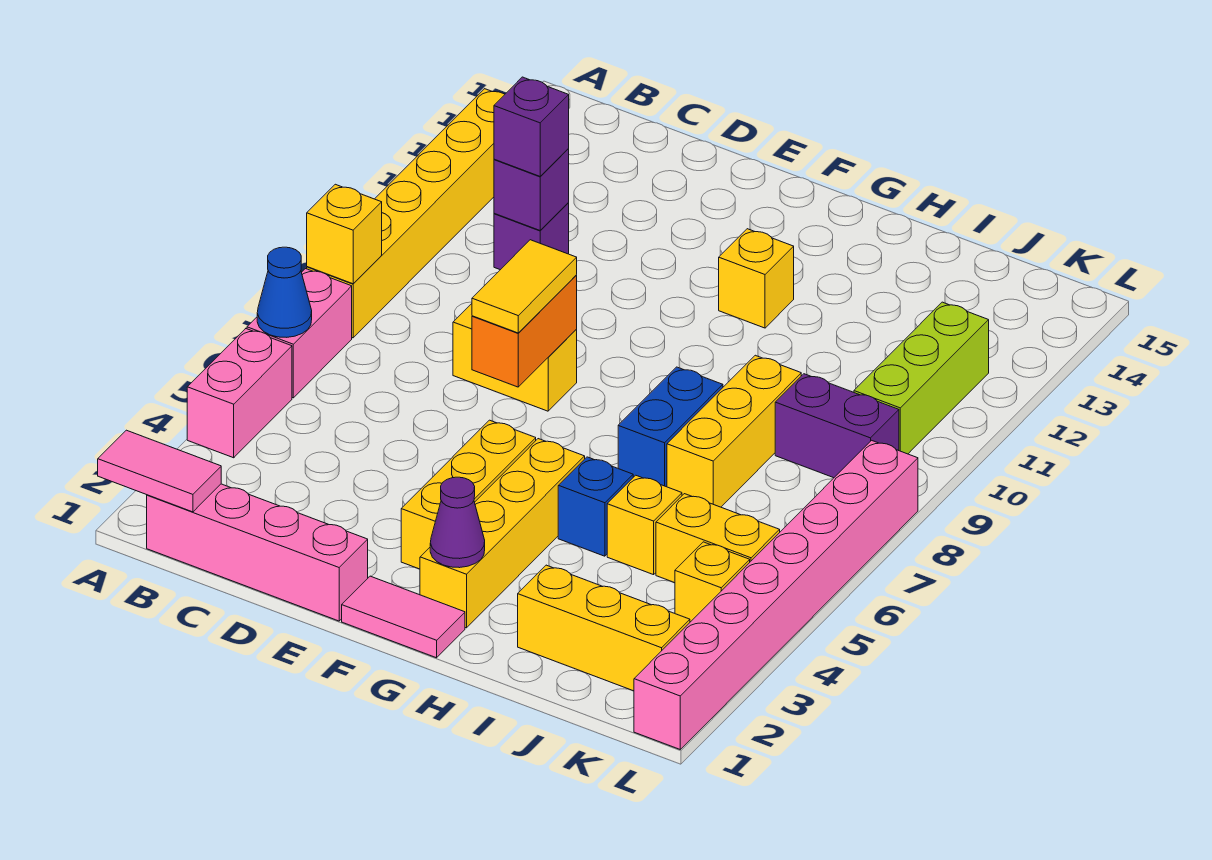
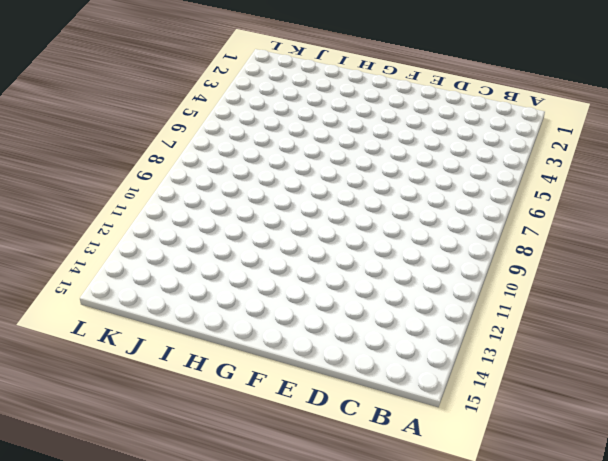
none -> pink brick A4:A5 level 1
none -> pink brick A6:A7 level 1
none -> yellow brick A8:A13 level 1

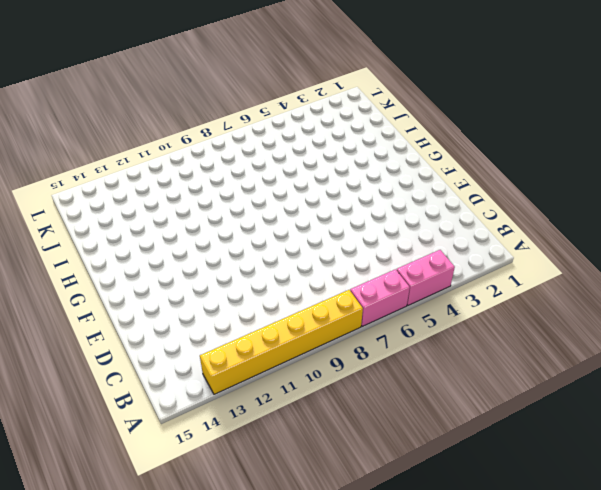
none -> pink brick B1:E1 level 1
none -> purple brick C11 level 1
none -> yellow brick D8:E8 level 1

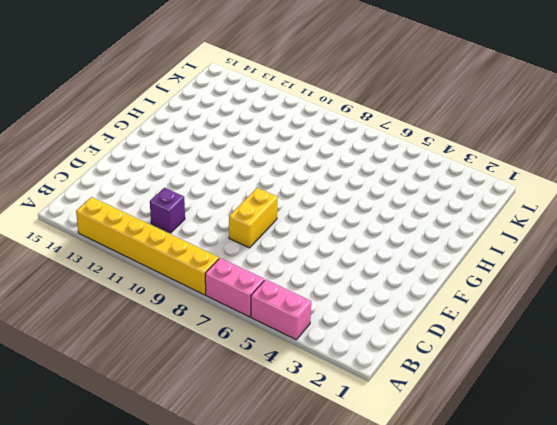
none -> pink brick B1:E1 level 1
none -> pink tile F1:G1 level 1
none -> yellow brick F3:F5 level 1

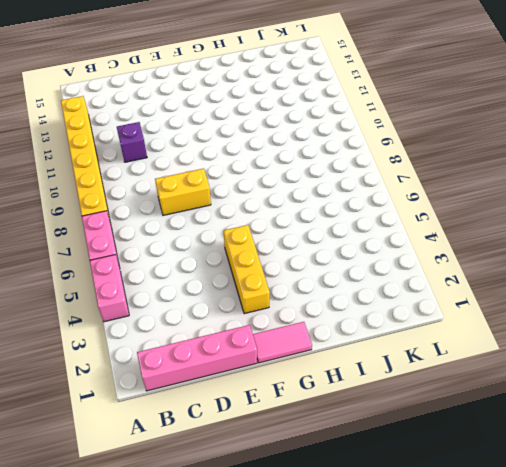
none -> yellow brick G2:G5 level 1
none -> yellow brick G12 level 1
none -> blue brick H5 level 1

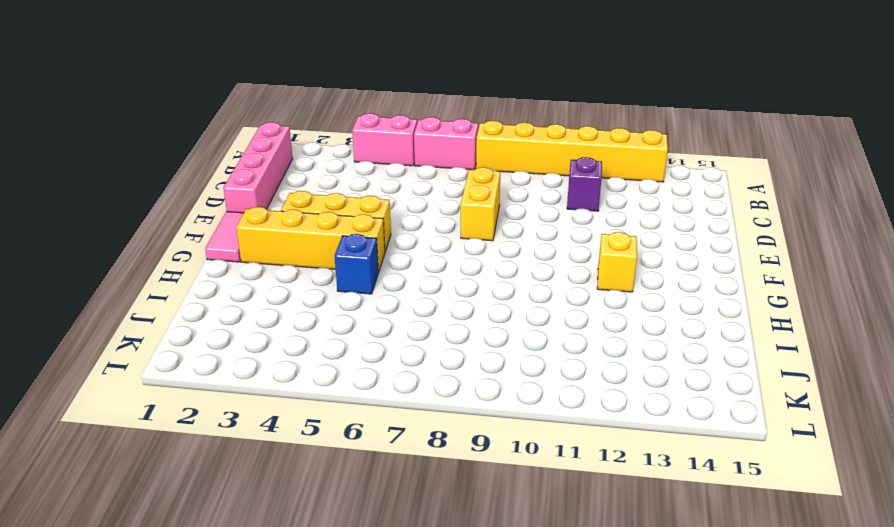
none -> blue brick H7:H8 level 1
none -> yellow brick I2:K2 level 1
none -> yellow brick I5 level 1

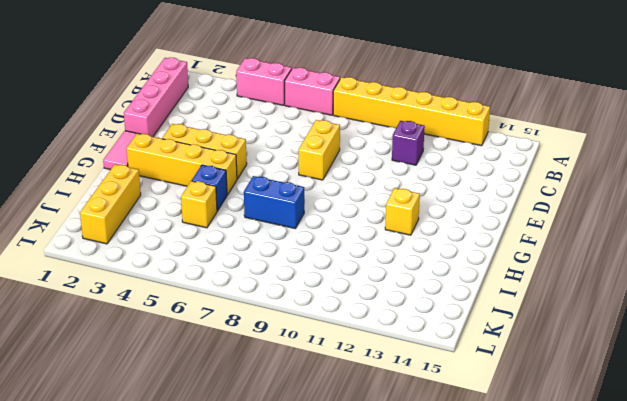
none -> yellow brick I7:I9 level 1
none -> yellow brick J5:K5 level 1
none -> purple brick J9:K9 level 1

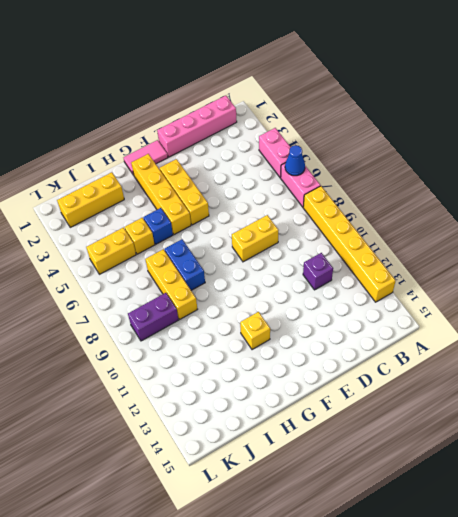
none -> yellow brick K4 level 1
none -> lime brick K10:K12 level 1
none -> pink brick L1:L8 level 1

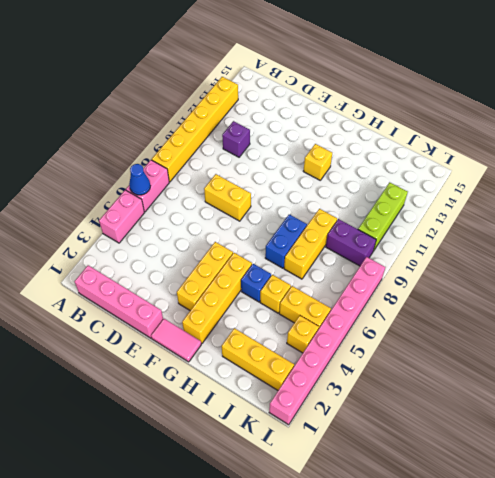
none -> pink tile A1:B1 level 2
none -> yellow brick A8 level 2
none -> purple brick C11 level 2

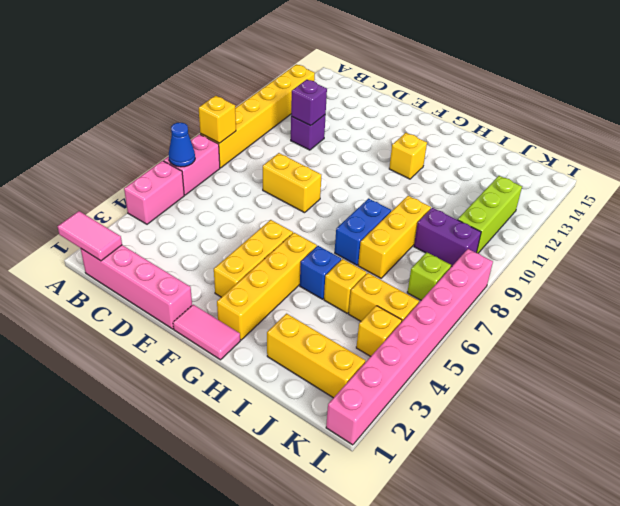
lime brick K7 level 1 -> none
none -> orange brick E7:E8 level 2
none -> purple cone G2 level 2
none -> purple brick C11 level 3

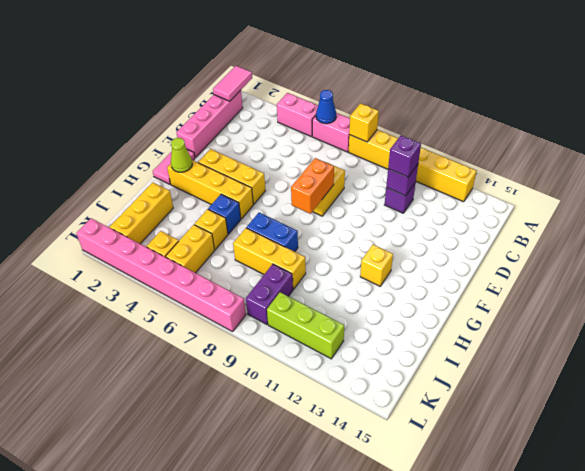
orange brick E8:F8 level 2 -> orange brick E7:E8 level 2
lime cone G2 level 2 -> purple cone G2 level 2
none -> yellow tile E7:E8 level 3

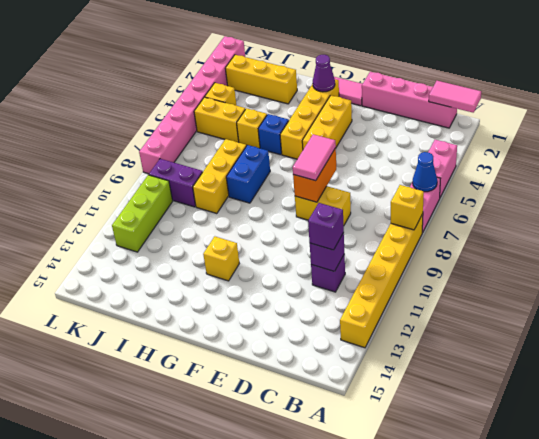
pink tile E7:E8 level 3 -> yellow tile E7:E8 level 3

